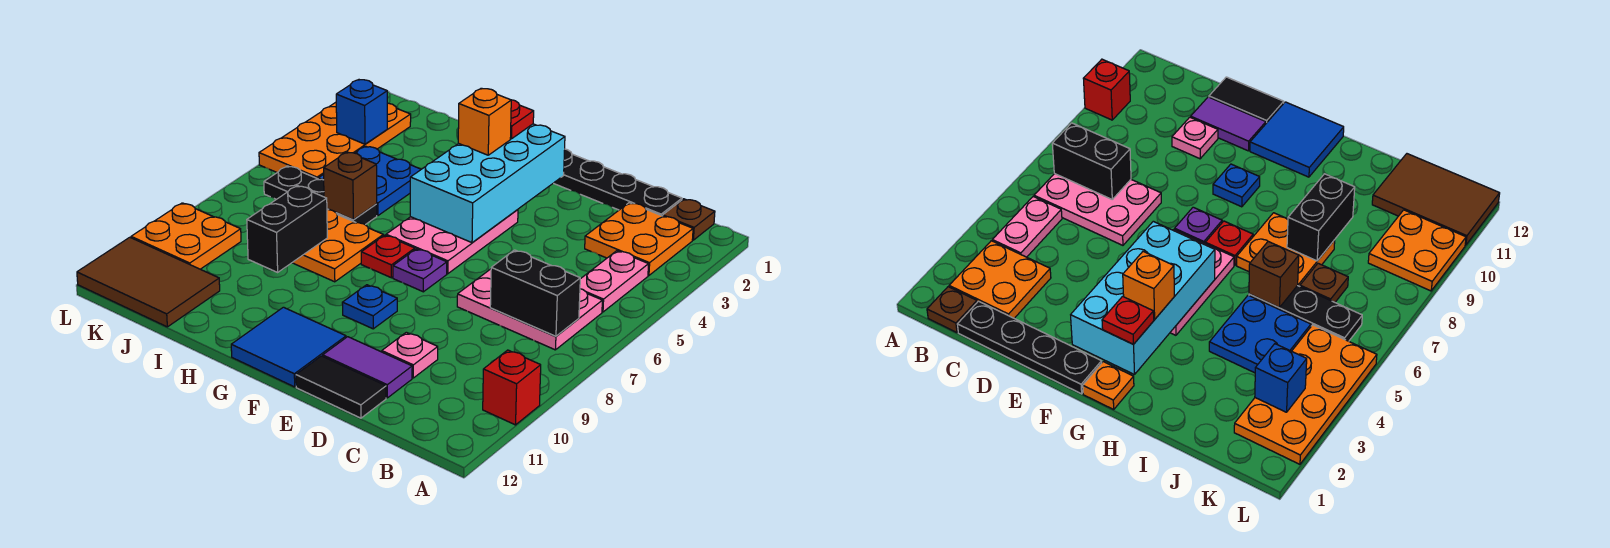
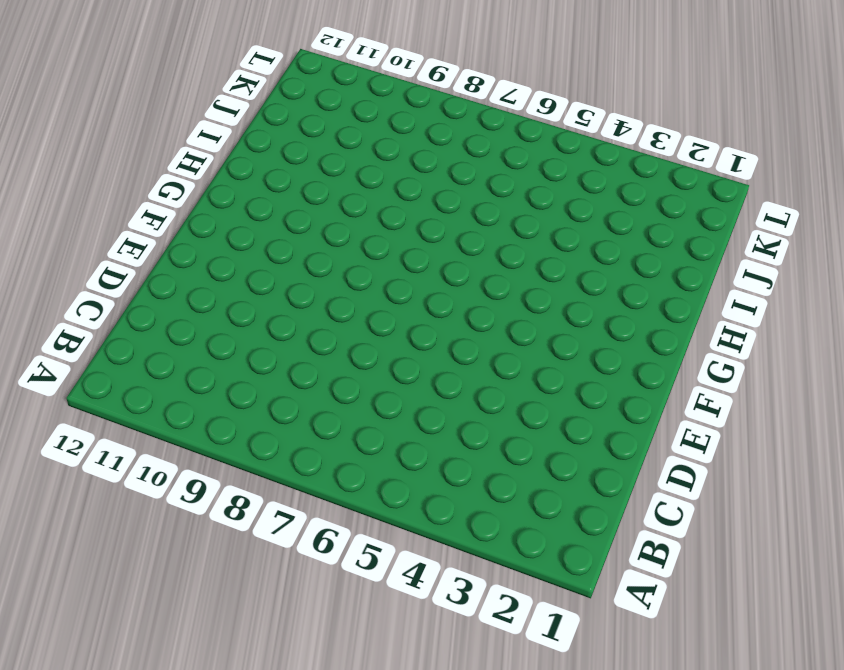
none -> red brick A10 level 1
none -> brown plate B1 level 1
none -> orange plate B2:C3 level 1

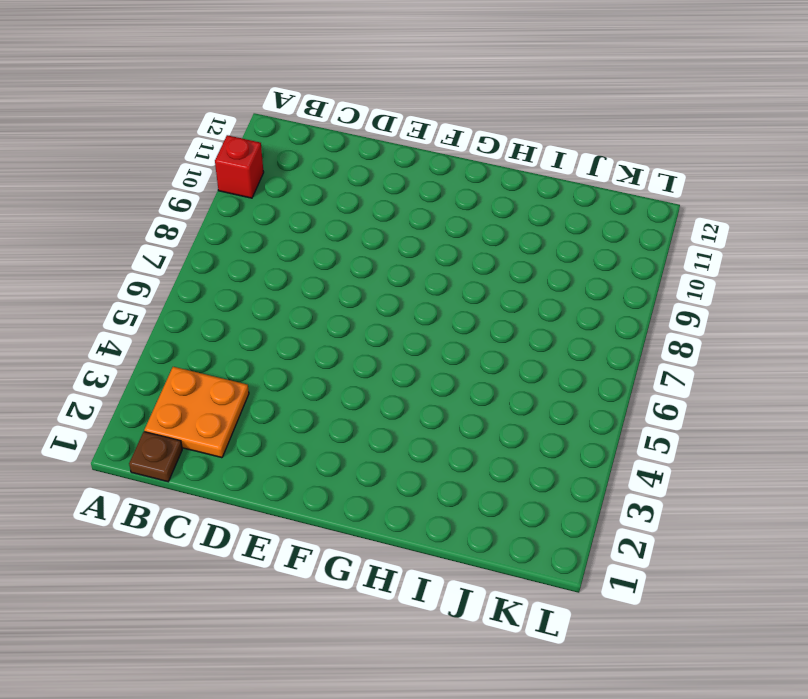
none -> pink plate B4:B5 level 1
none -> pink plate B6:D7 level 1
none -> black plate C1:F1 level 1

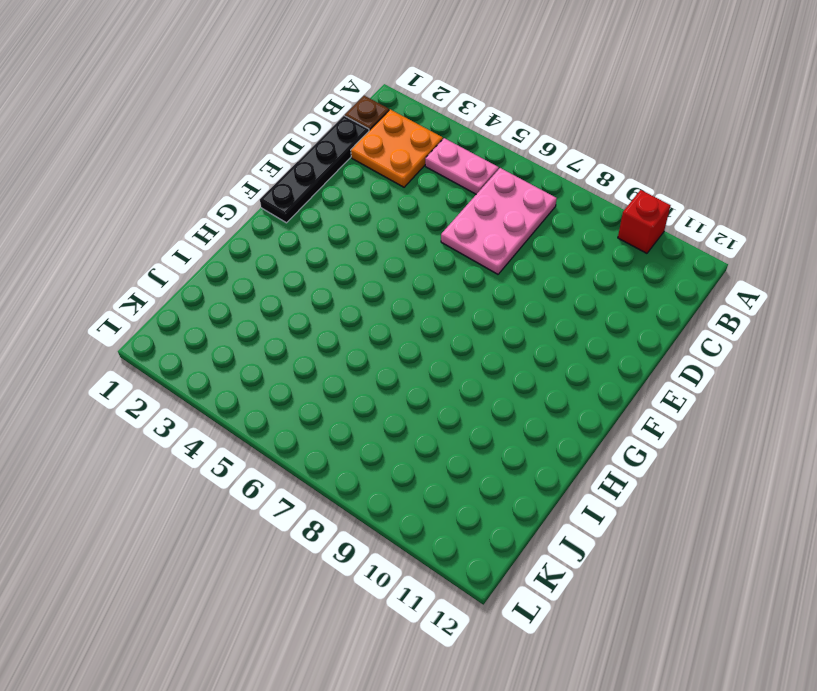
none -> pink plate D10 level 1
none -> purple tile D11:E11 level 1
none -> black tile D12:E12 level 1

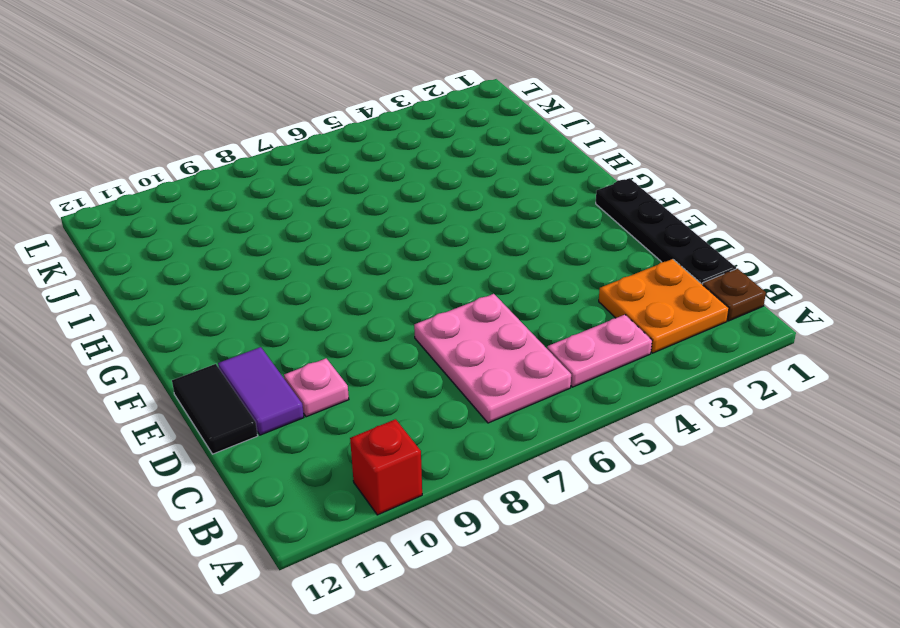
none -> pink plate F4:G6 level 1
none -> purple plate F7 level 1
none -> blue plate F9 level 1

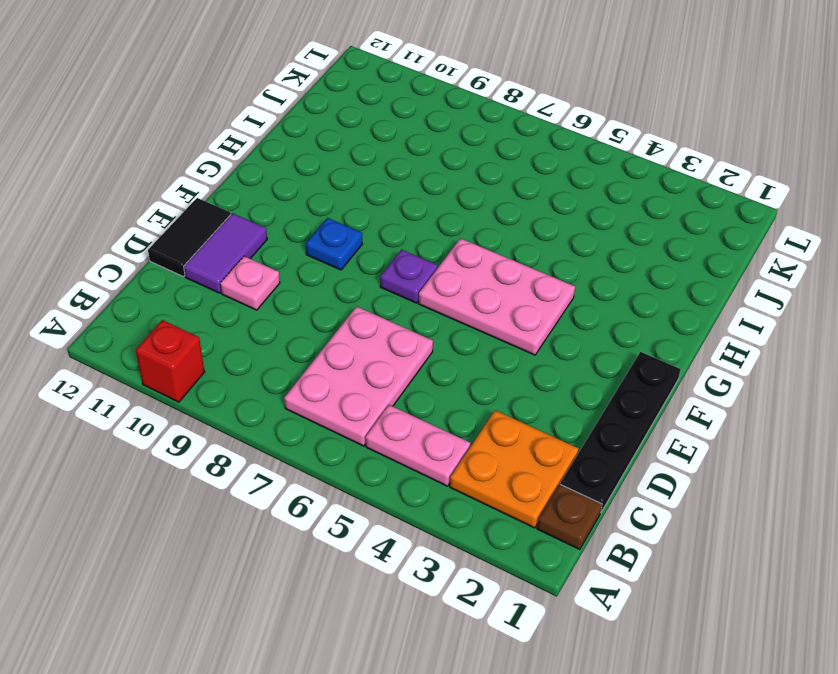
none -> blue tile F11:G12 level 1
none -> orange plate G1 level 1
none -> red plate G7 level 1

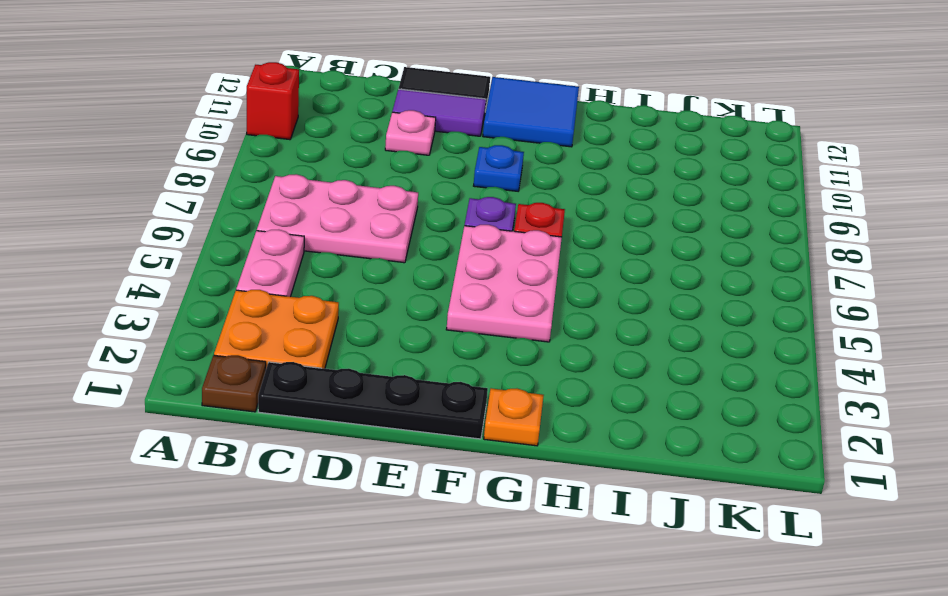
none -> orange plate H7:I8 level 1
none -> blue plate I4:J5 level 1
none -> black plate I6:K6 level 1

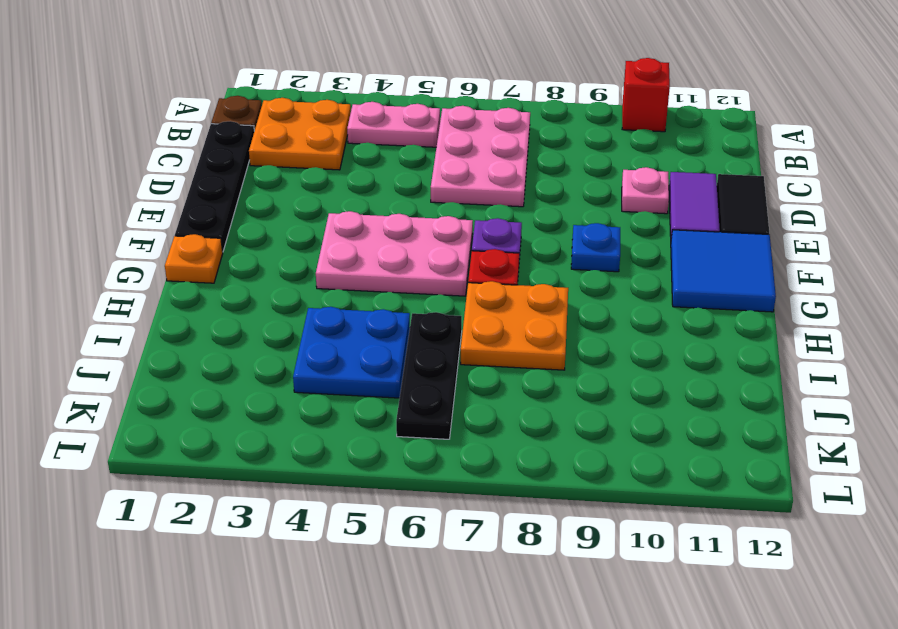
none -> brown plate J7 level 1
none -> brown tile J11:L12 level 1
none -> orange plate K2:L5 level 1

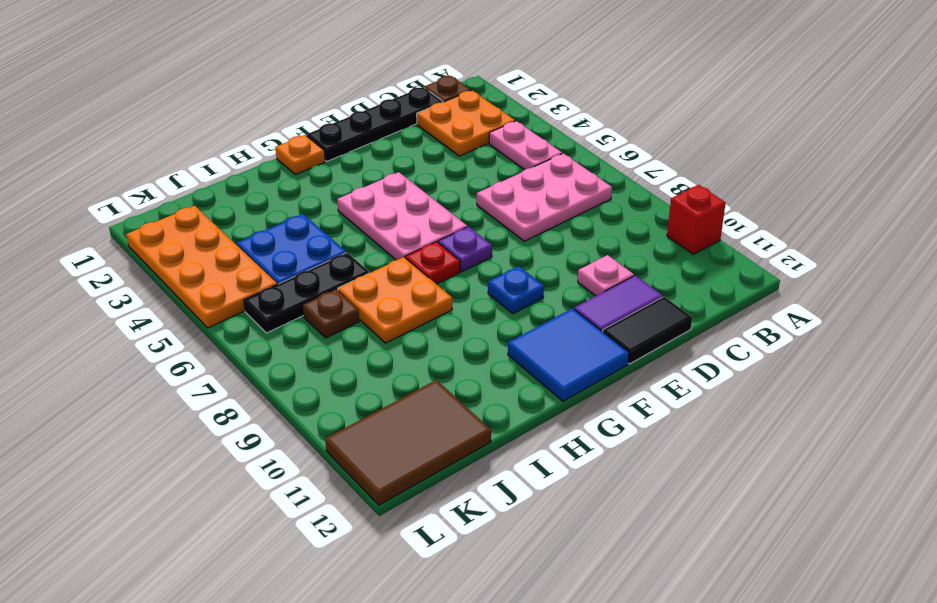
none -> orange plate K9:L10 level 1
none -> black brick B7:C7 level 2
none -> cyan brick F2:G5 level 2

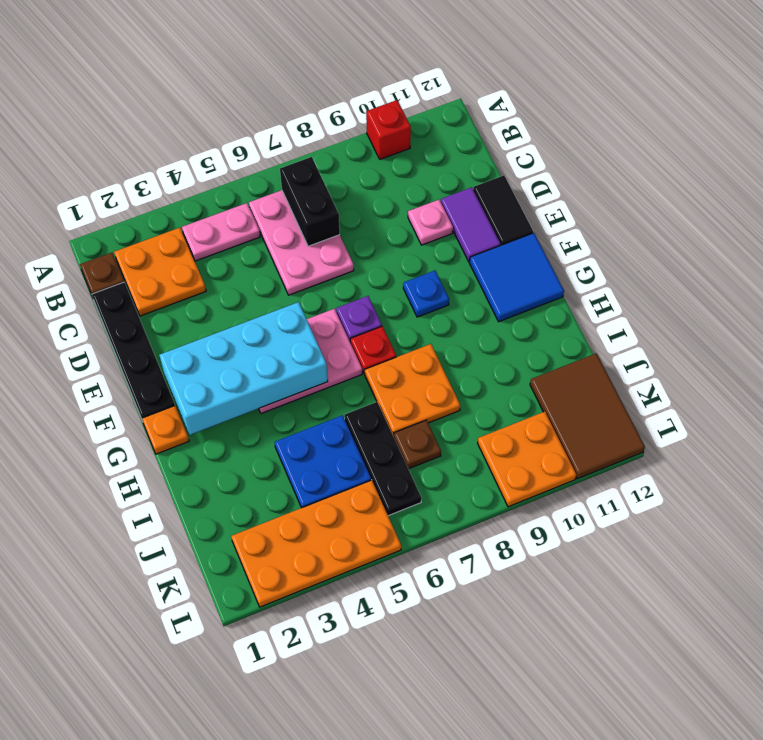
none -> brown brick I6 level 2
none -> black brick I8:I9 level 2
none -> blue brick K3 level 2

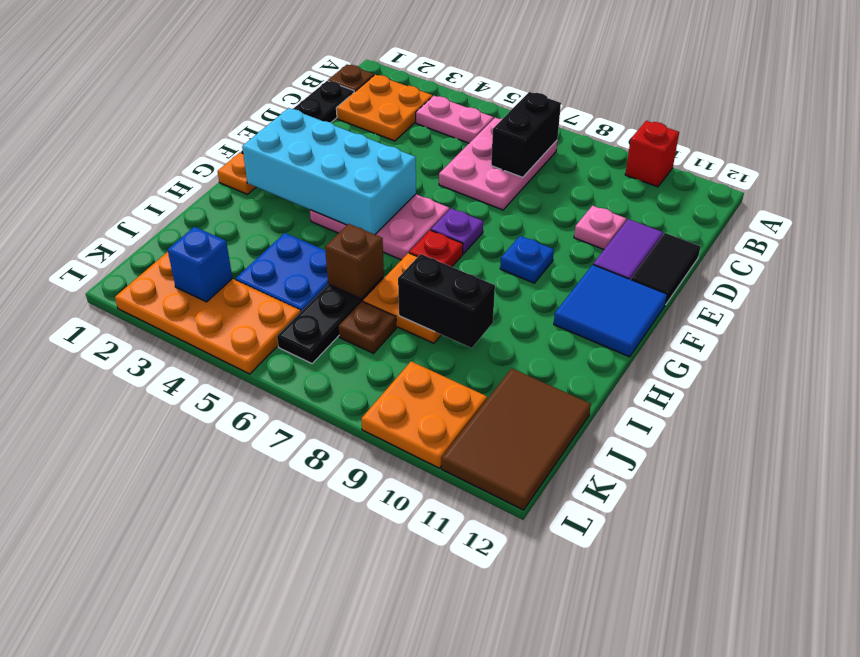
none -> red plate G2 level 3
none -> orange brick G3 level 3

